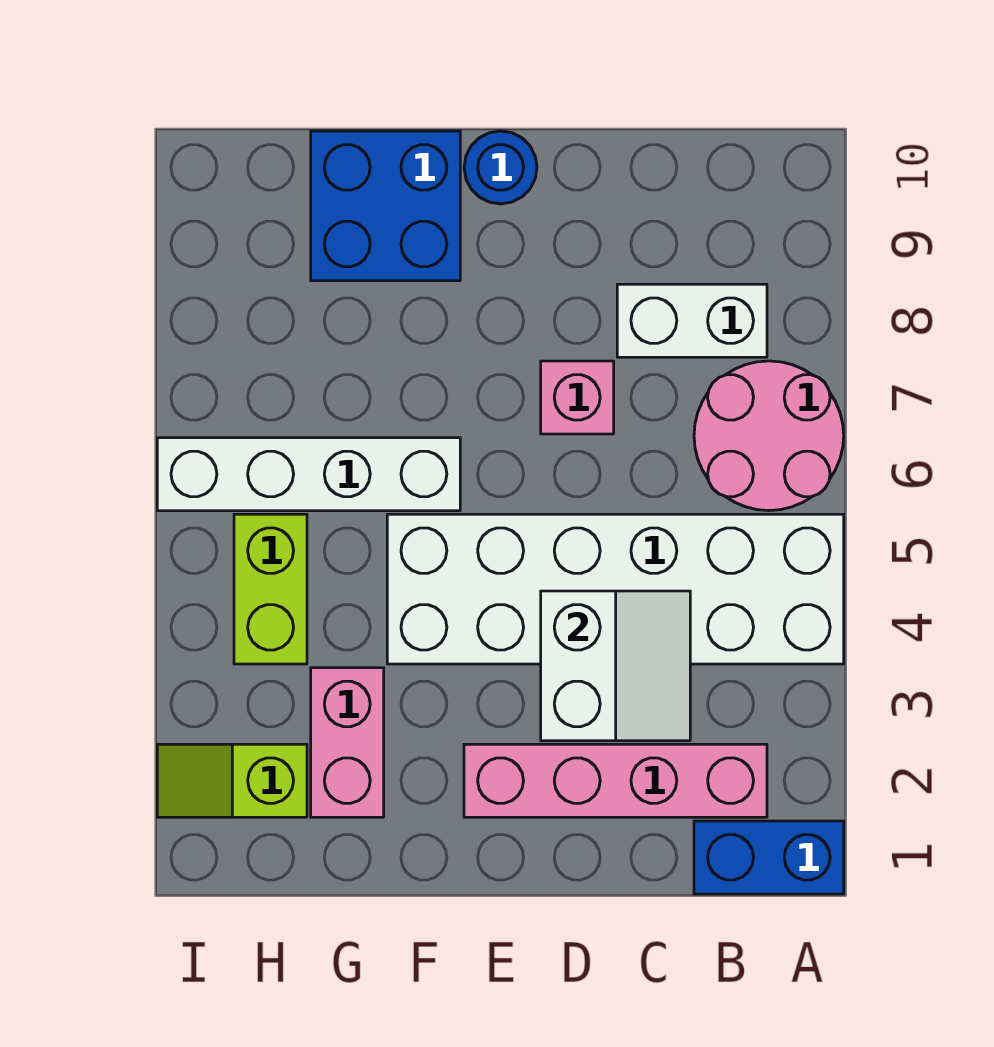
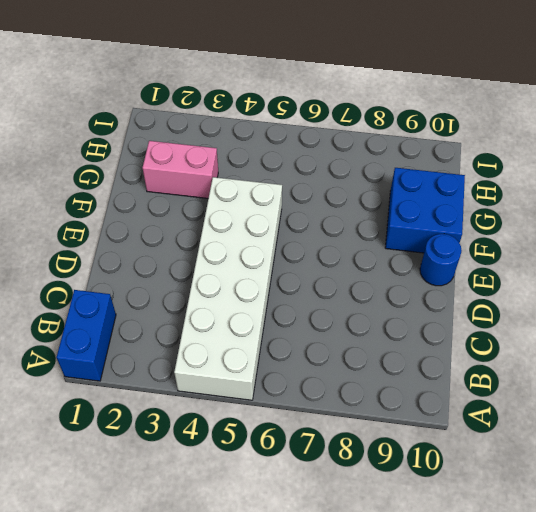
none -> pink round brick A6:B7 level 1
none -> pink brick B2:E2 level 1
none -> white brick B8:C8 level 1

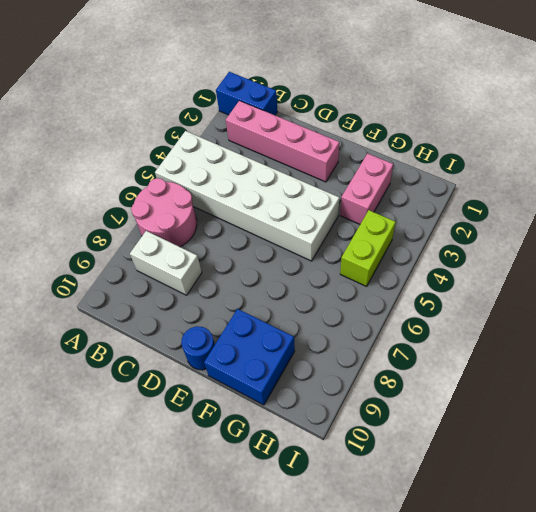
none -> pink brick D7 level 1
none -> white brick F6:I6 level 1
none -> lime slope H2:I2 level 1 top H

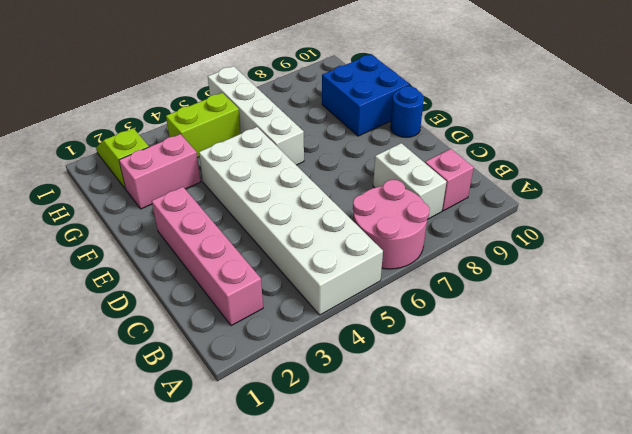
pink brick B9 level 1 -> pink brick D7 level 1
none -> blue brick A1:B1 level 1
none -> white slope C3:D4 level 2 top D

